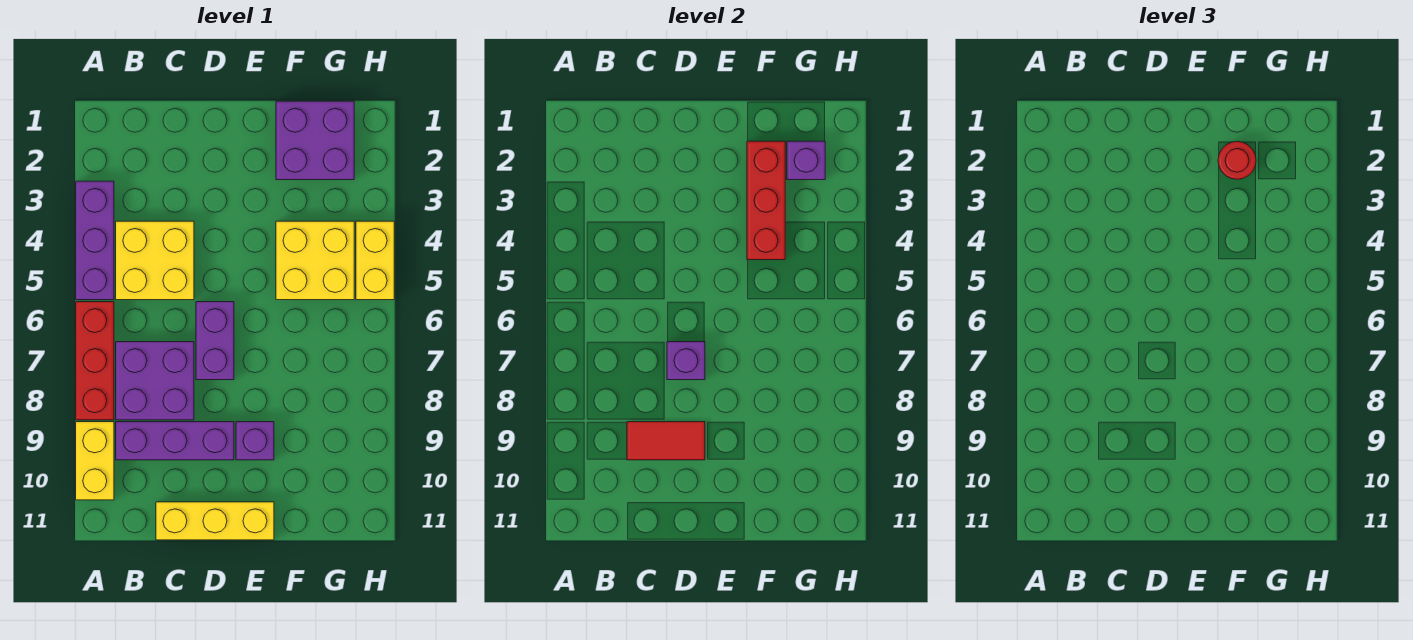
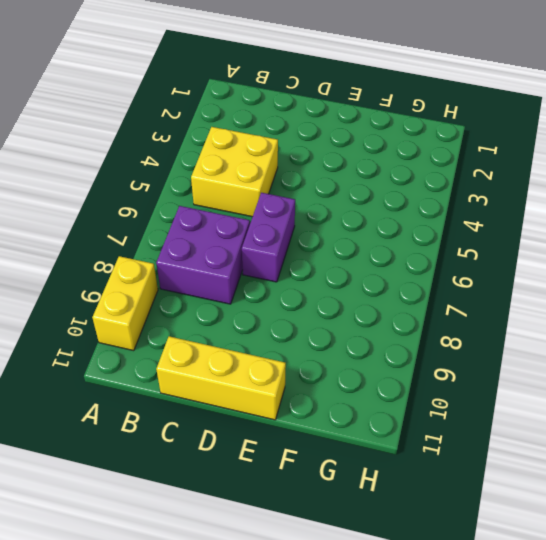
none -> purple brick A3:A5 level 1
none -> red brick A6:A8 level 1
none -> purple brick B9:D9 level 1

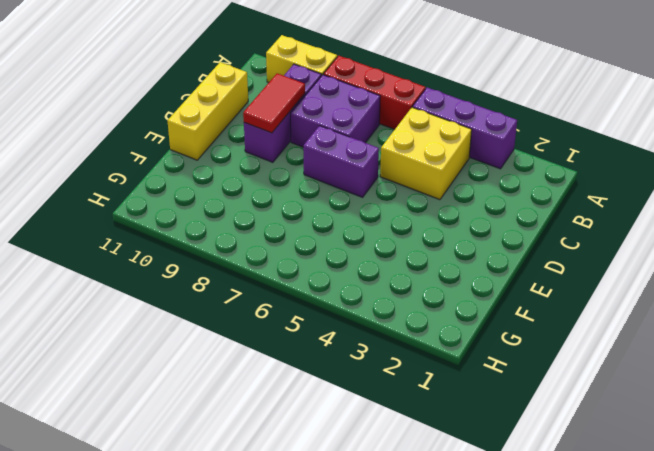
none -> purple brick E9 level 1
none -> purple brick F1:G2 level 1
none -> yellow brick F4:G5 level 1

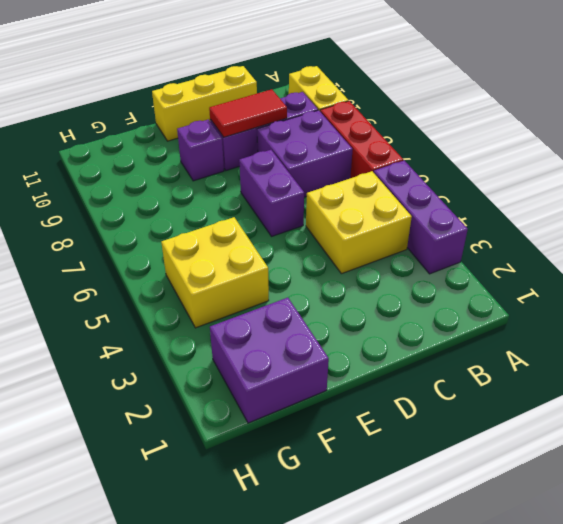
none -> yellow brick H4:H5 level 1
none -> purple brick D7 level 2
none -> red brick F2:F4 level 2

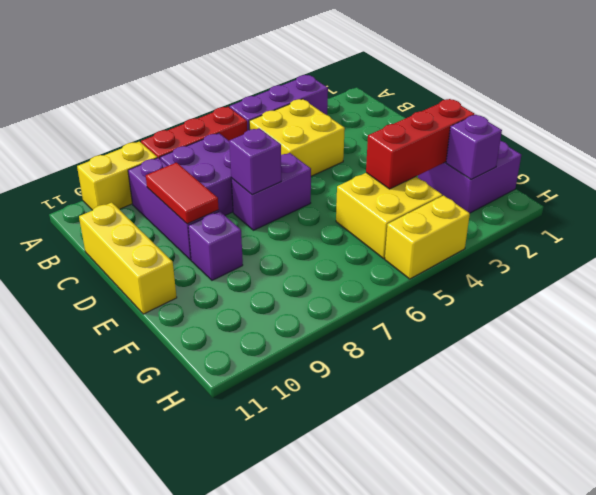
none -> red round brick F2 level 3

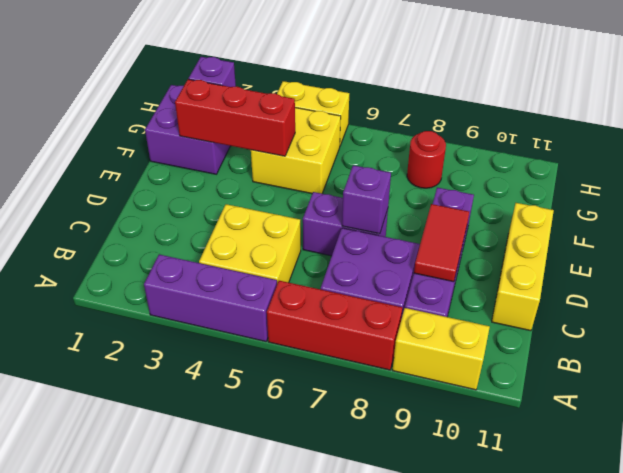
red round brick G8 level 1 -> red round brick F2 level 3

